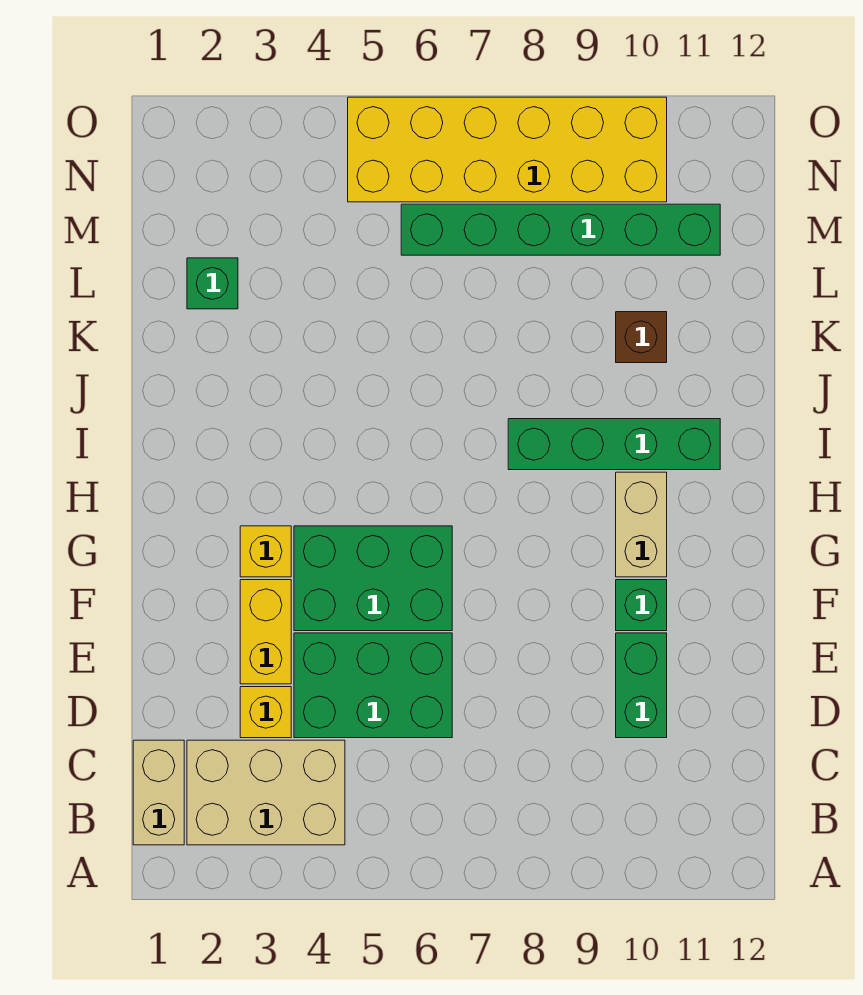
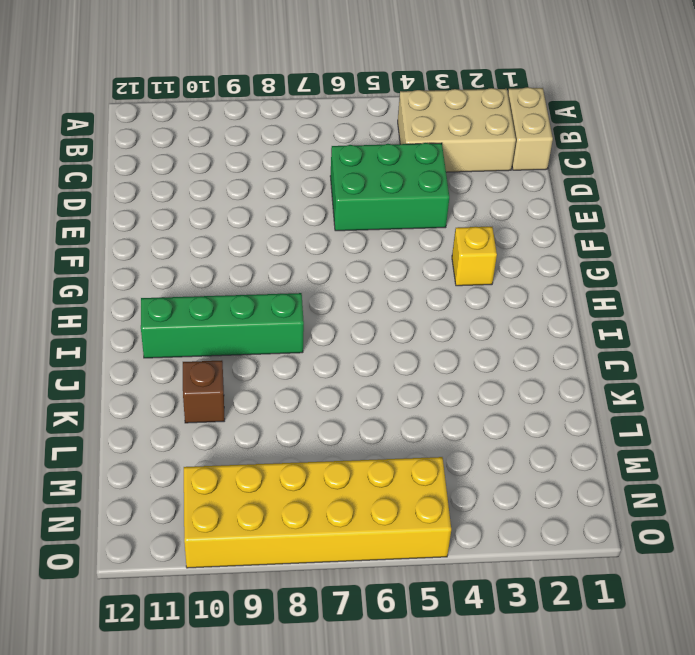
none -> yellow brick D3 level 1
none -> green brick D10:E10 level 1
none -> yellow brick E3:F3 level 1

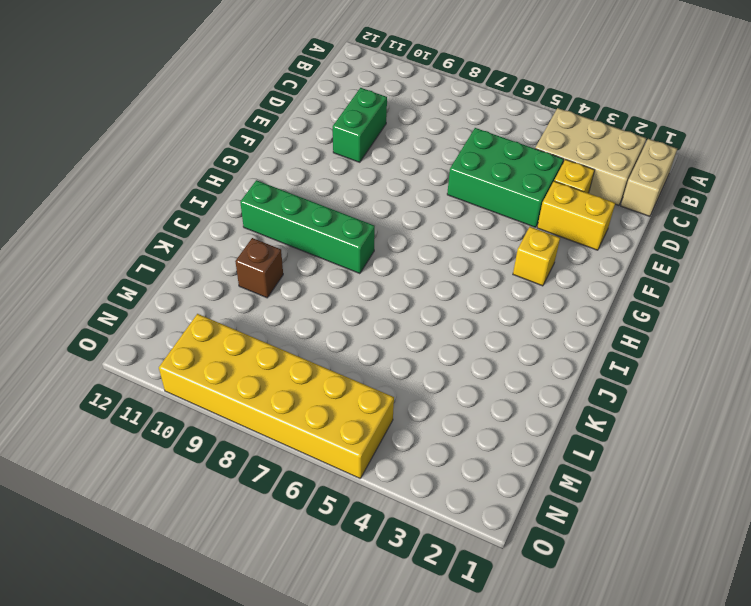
yellow brick E2:E3 level 1 -> yellow brick E3:F3 level 1
none -> green brick F4:G6 level 1
none -> green brick F10 level 1
none -> tan brick G10:H10 level 1

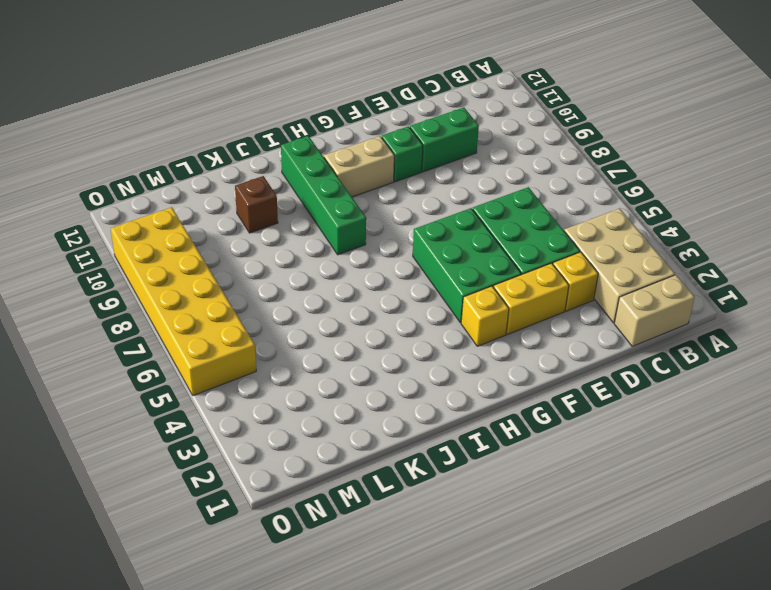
none -> green brick L2 level 1
none -> green brick M6:M11 level 1

